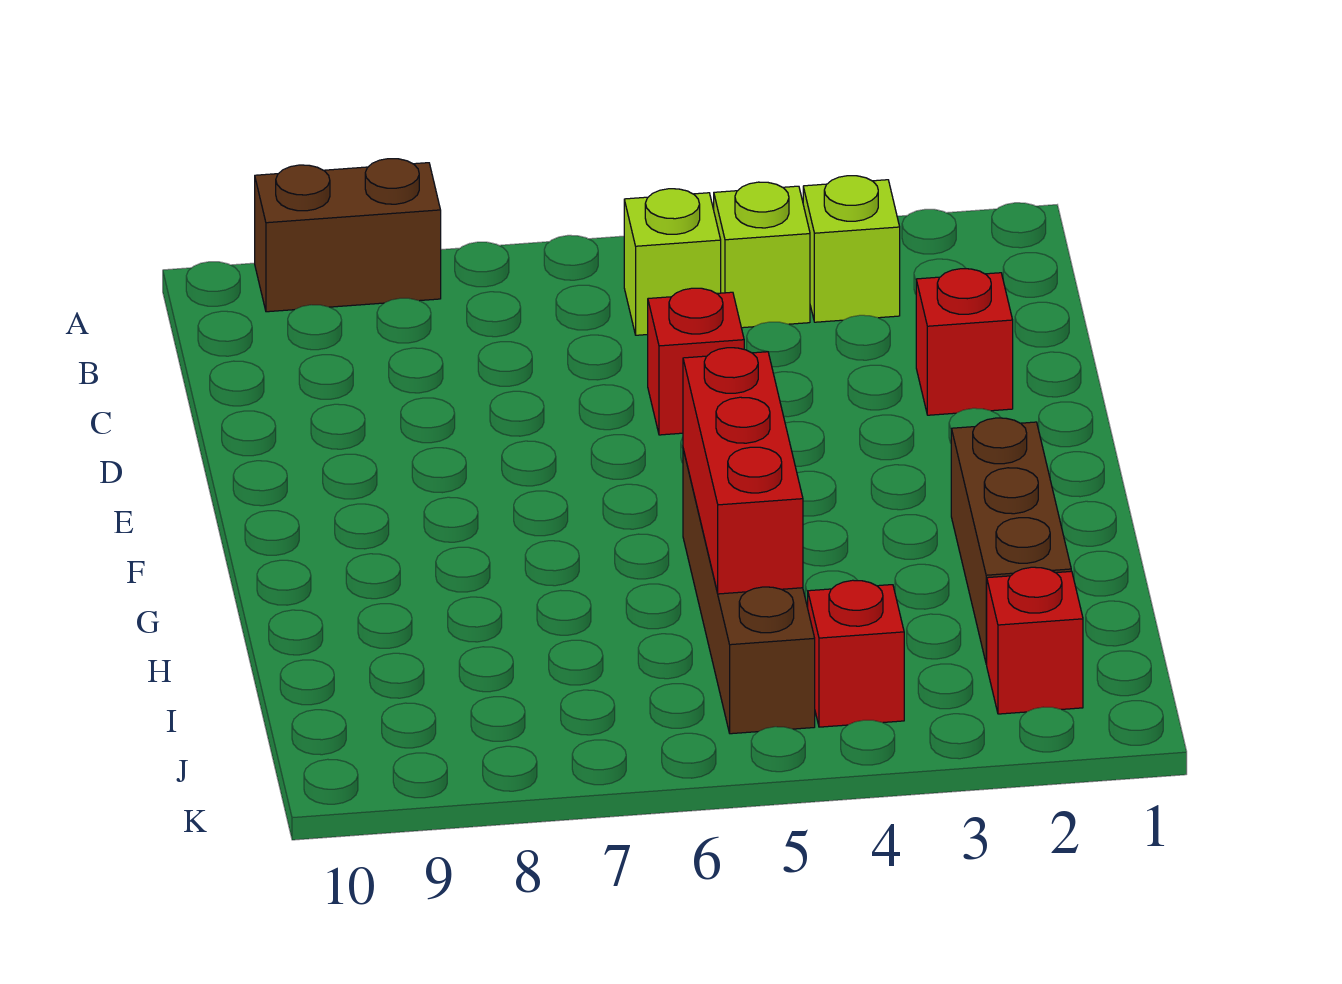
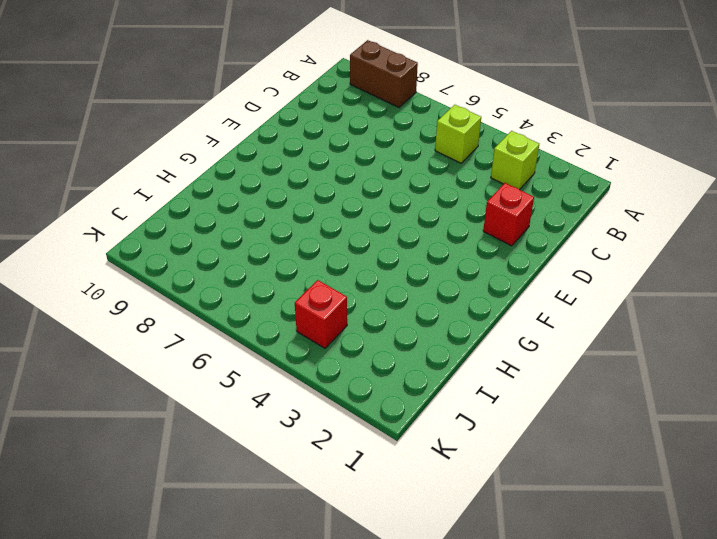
none -> lime brick B4 level 1
none -> red brick D5 level 1

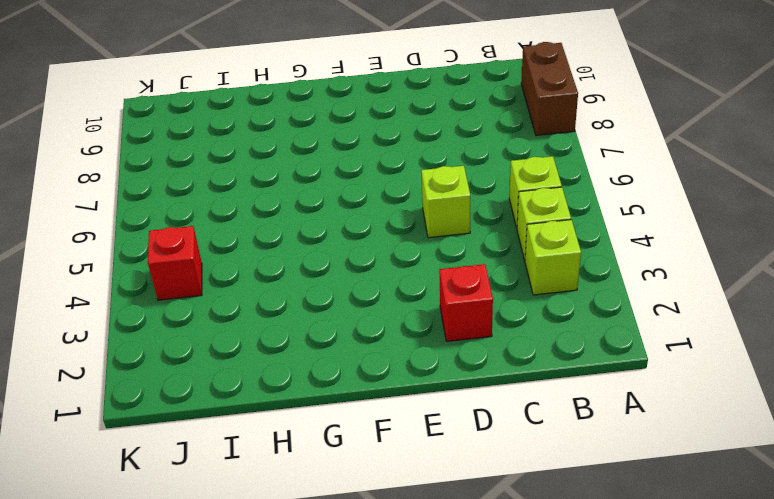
lime brick D5 level 1 -> red brick D5 level 1
none -> brown brick G2:I2 level 1
none -> brown brick G5:J5 level 1

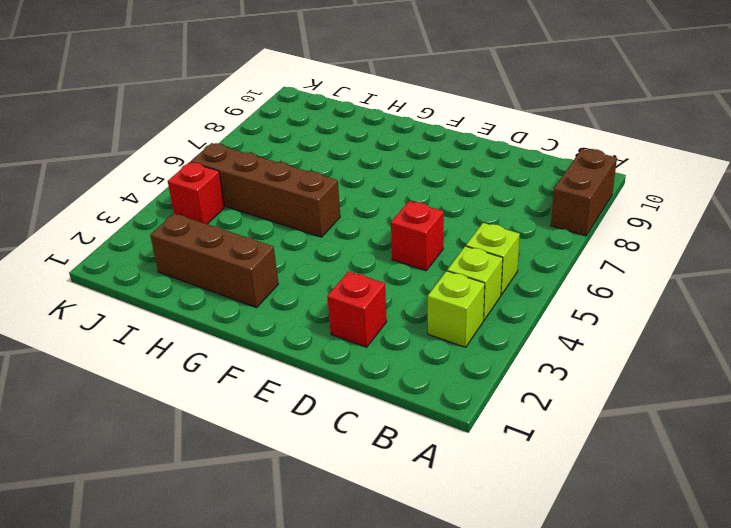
none -> red brick J2 level 1
none -> red brick G5:I5 level 2

